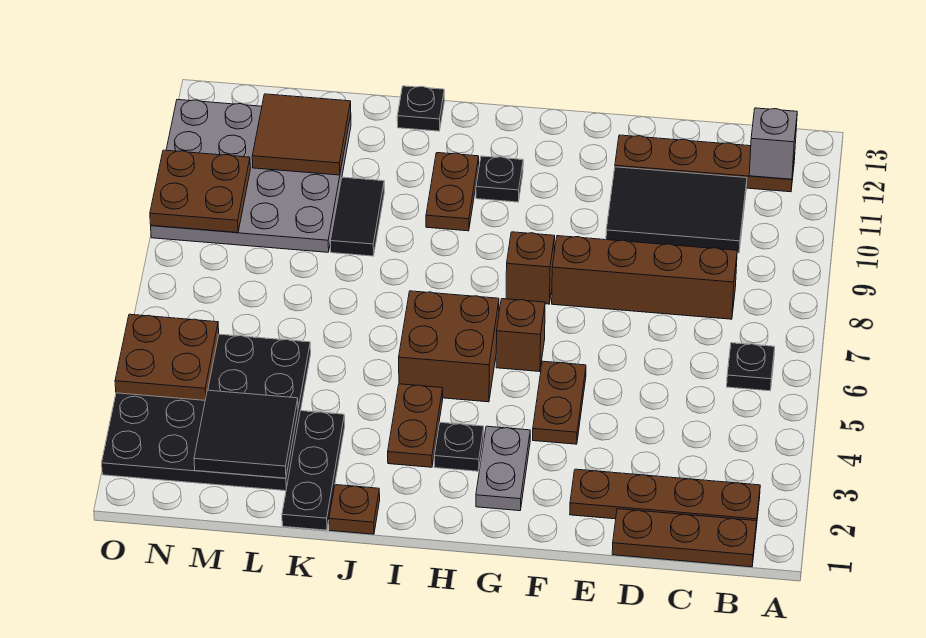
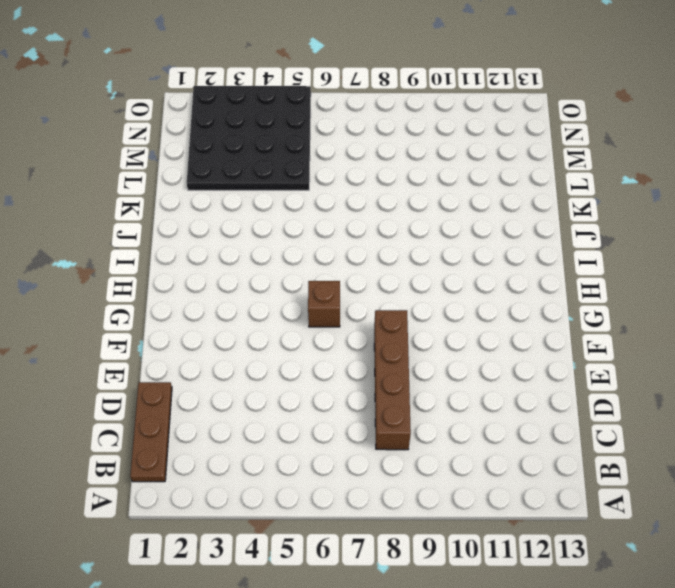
none -> brown plate B2:E2 level 1
none -> black plate B6 level 1
none -> brown plate B12:E12 level 1

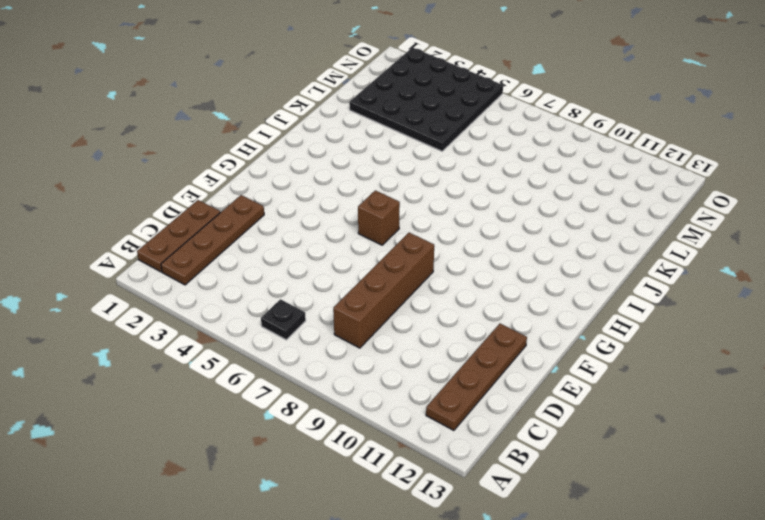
none -> black tile C10:E11 level 1
none -> brown plate F4:F5 level 1
none -> grey plate G2:G3 level 1

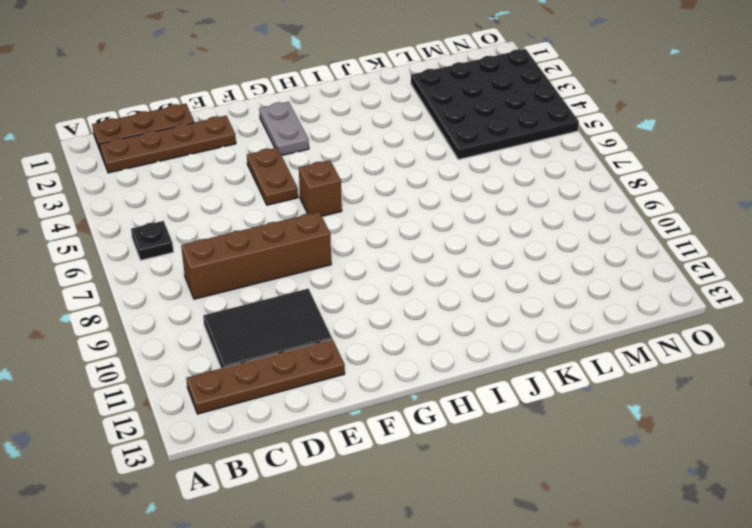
none -> brown brick G8 level 1
none -> black plate H3 level 1
none -> brown brick H5:I6 level 1

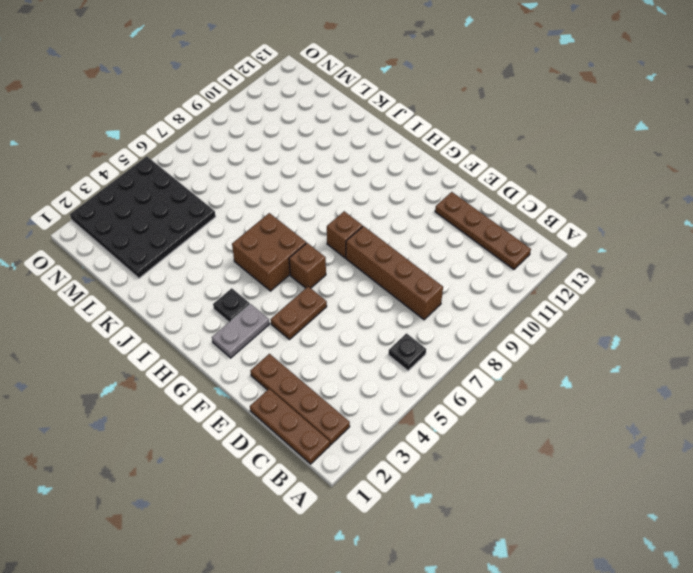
none -> black tile C10:E11 level 1
none -> black plate H11 level 1
none -> brown plate I3:I4 level 1

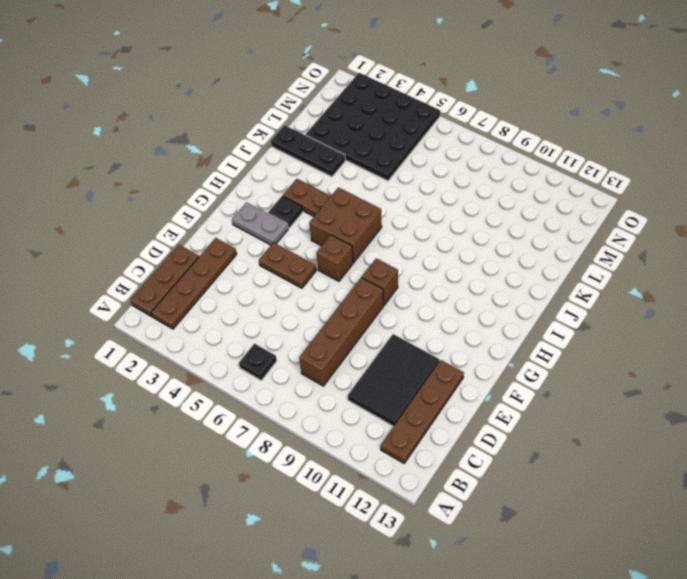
none -> black plate H11 level 1
none -> brown plate I10:I11 level 1
none -> brown plate J1 level 1

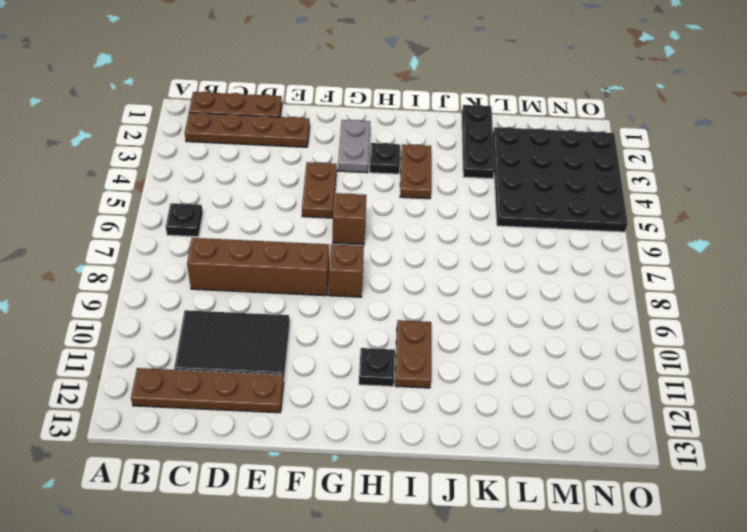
none -> brown brick H5:I6 level 1
none -> brown plate J1 level 1
none -> black plate J13 level 1

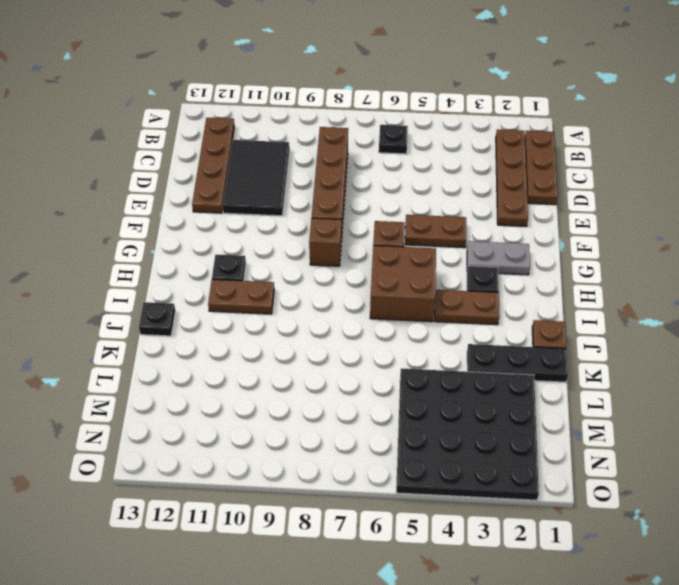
none -> black tile K9:K10 level 1
none -> grey plate L9:O12 level 1
none -> grey brick B12 level 2

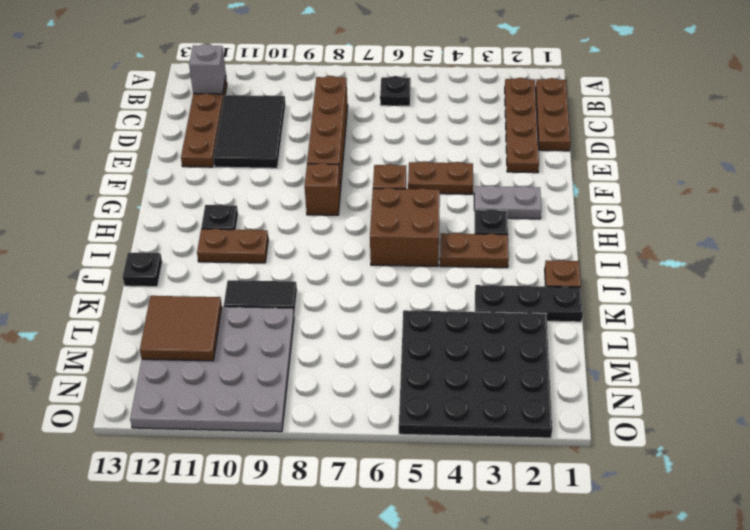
none -> black tile L2:M3 level 2
none -> brown plate N4:O5 level 2
none -> brown plate N9:O10 level 2

